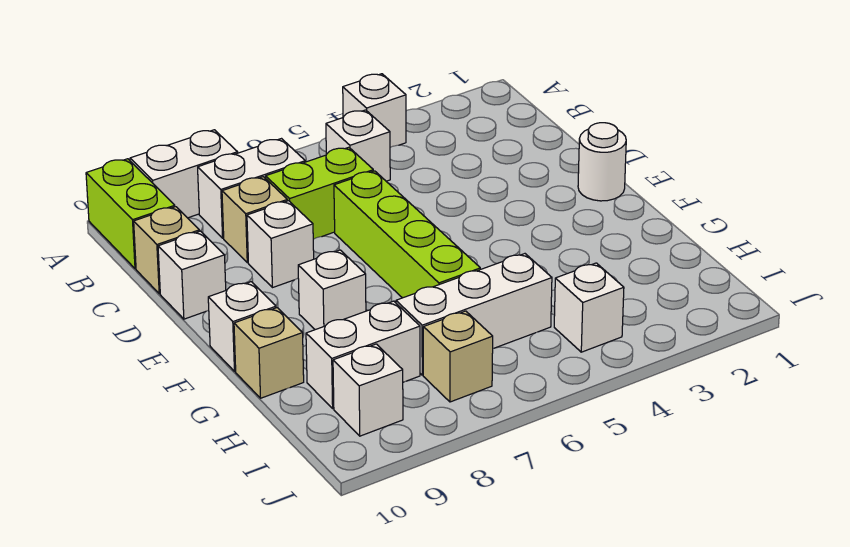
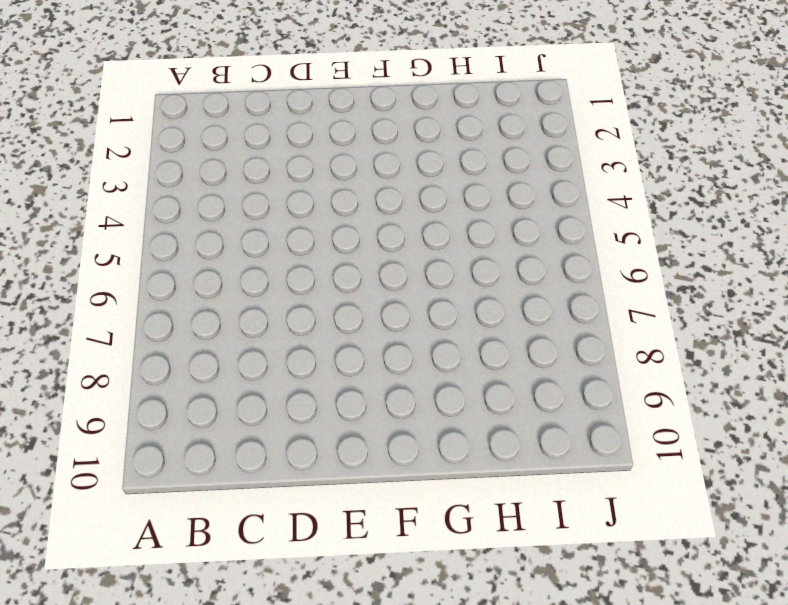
none -> white brick A4 level 1
none -> white brick A8:A9 level 1
none -> lime brick A10:B10 level 1

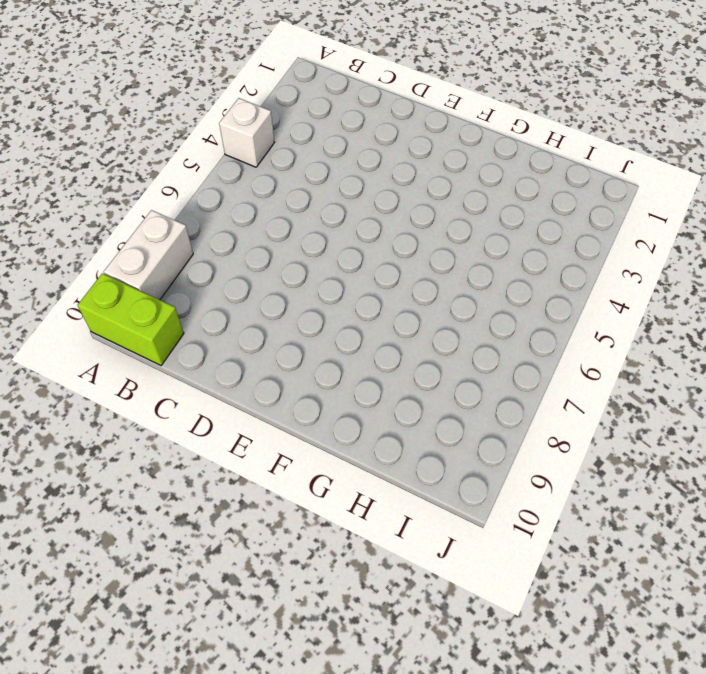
none -> white brick B5 level 1
none -> white brick B7:B8 level 1
none -> lime brick C6:C7 level 1

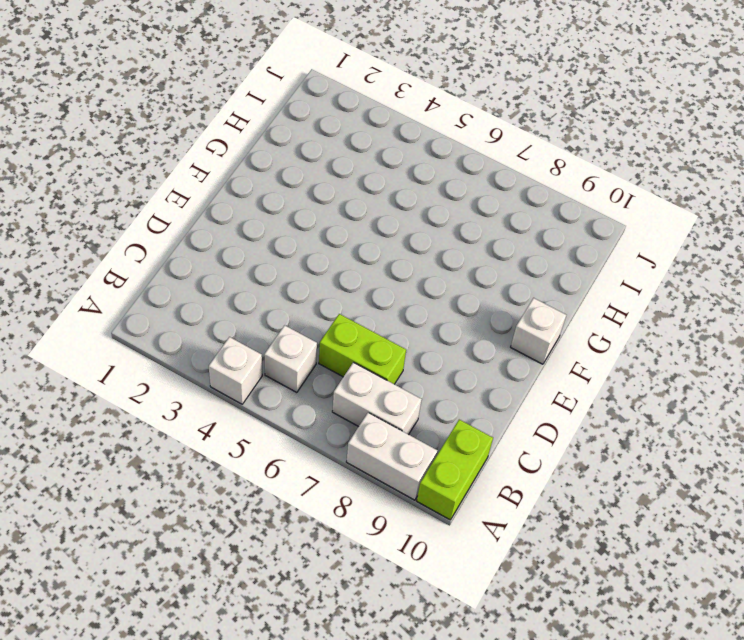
none -> tan brick C8 level 1
none -> tan brick C10 level 1
none -> lime brick D6:G6 level 1

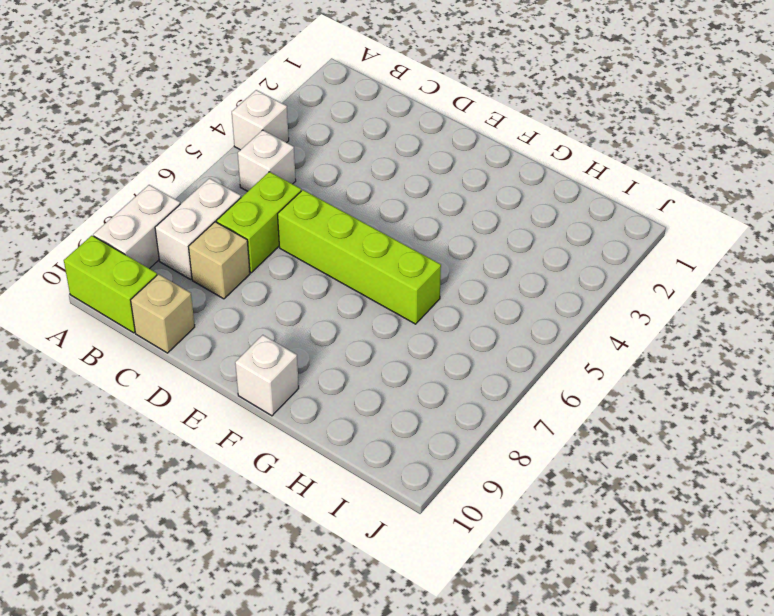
none -> white brick D8 level 1
none -> white brick D10 level 1
none -> white round brick E1 level 1

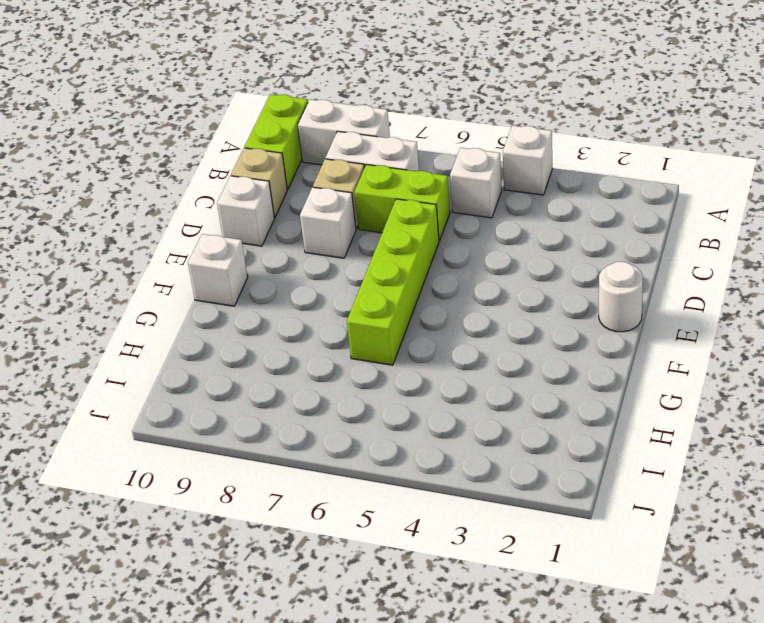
none -> white brick F8 level 1
none -> tan brick G10 level 1
none -> white brick H5:H7 level 1

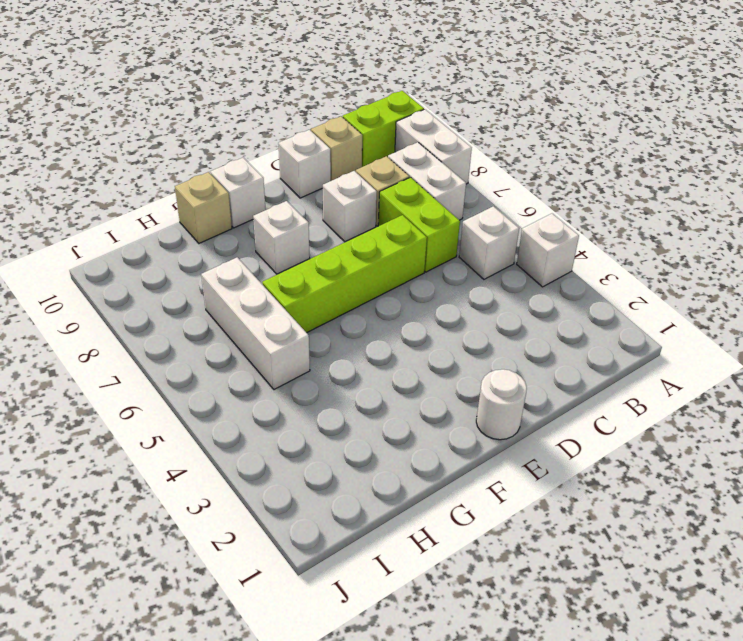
none -> white brick H8:H9 level 1
none -> white brick I4 level 1
none -> tan brick I7 level 1

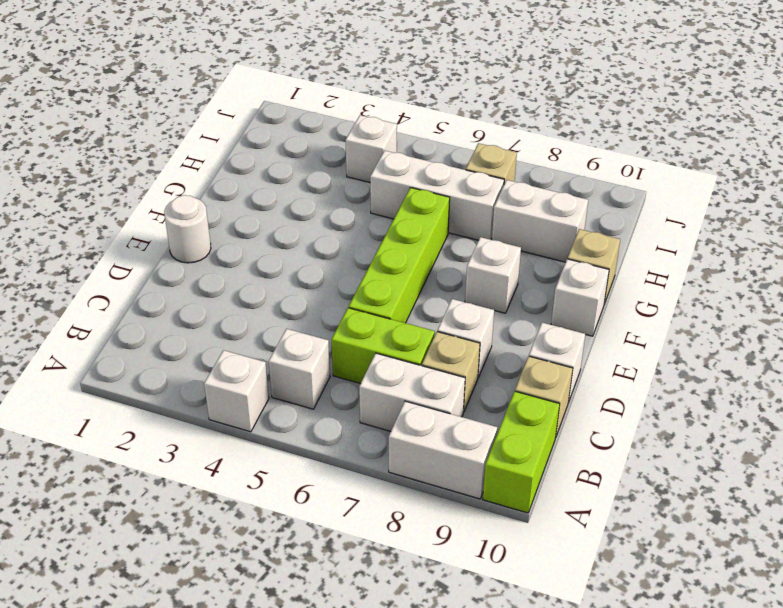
none -> white brick I9 level 1

